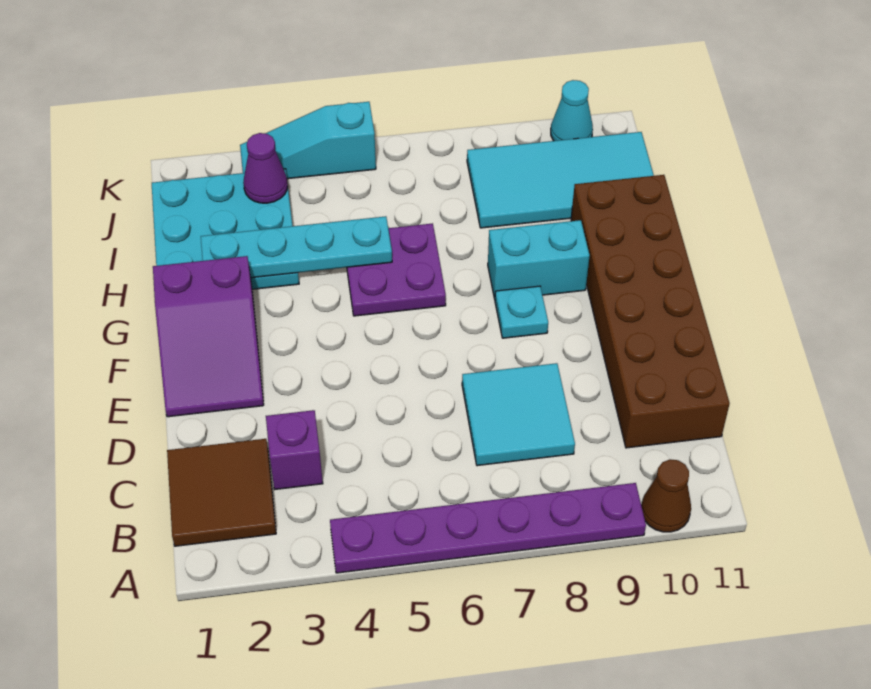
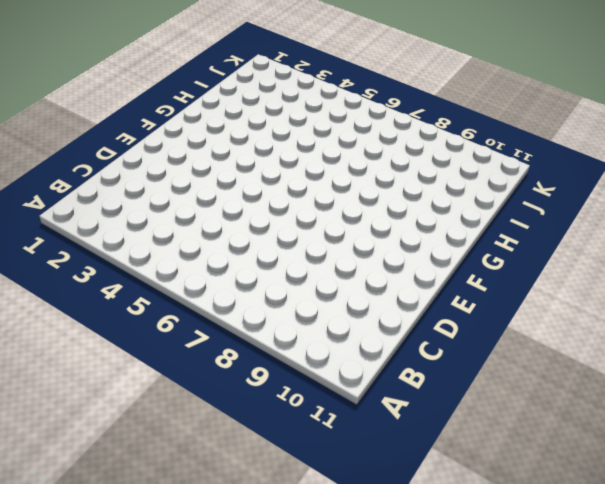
none -> purple plate A4:A9 level 1
none -> brown cone A10 level 1
none -> brown tile B1:C2 level 1

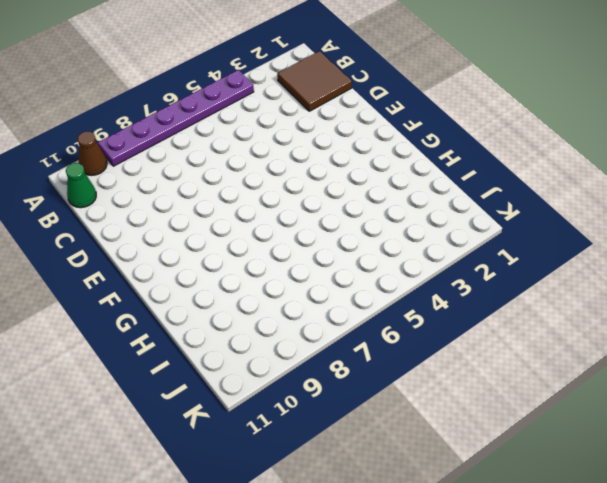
green cone B11 level 1 -> none
none -> purple brick C3 level 1
none -> cyan tile C7:D8 level 1
none -> brown brick C10:H11 level 1

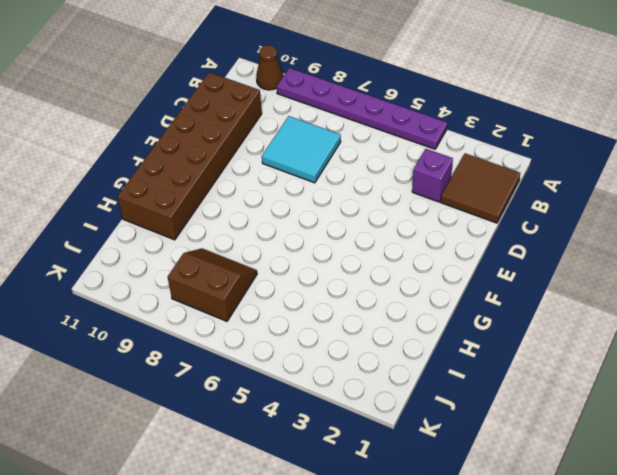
brown slope I7:J8 level 1 top J -> cyan tile I8:J11 level 1
none -> purple slope E1:G2 level 1 top G
none -> cyan plate F8 level 1
none -> purple plate G5:H6 level 1

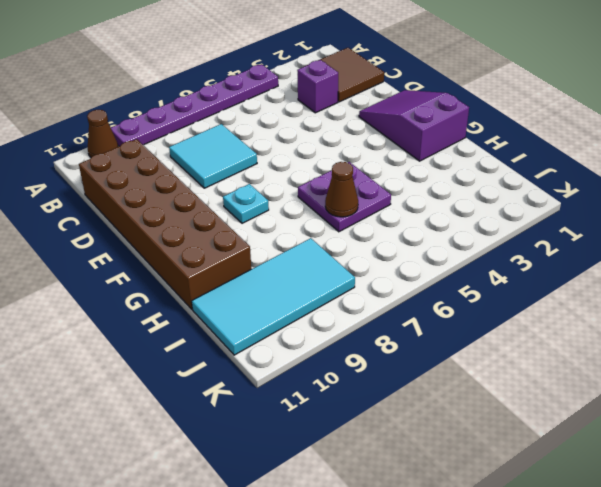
brown cone H6 level 2 -> none
none -> cyan brick G8:G9 level 1
none -> cyan plate H1:J3 level 1
none -> cyan slope K3:K5 level 1 top 5

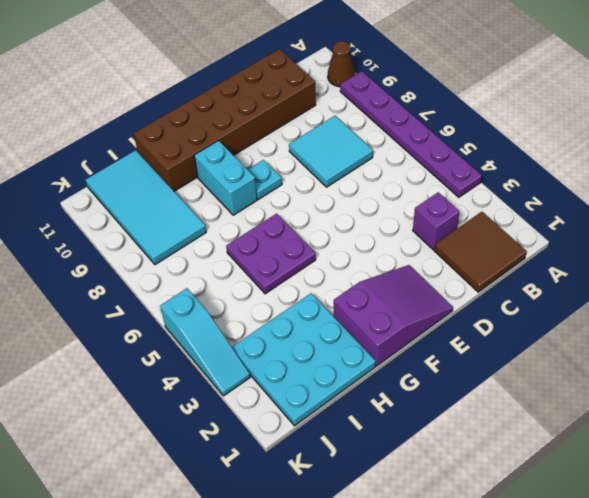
none -> cyan cone K10 level 1
none -> cyan plate H2:H5 level 2
none -> purple cone J3 level 2

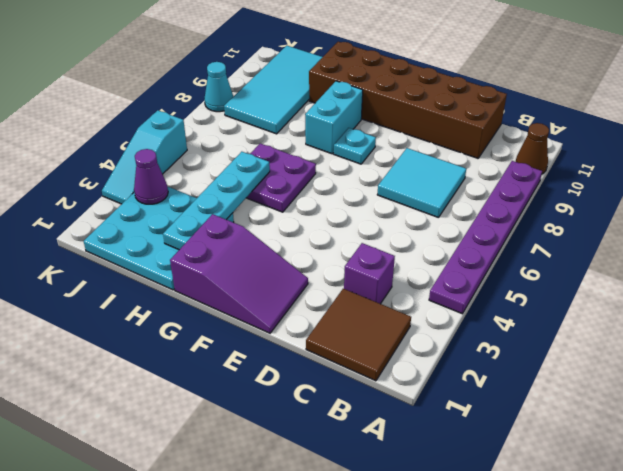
cyan cone K8 level 1 -> cyan cone K10 level 1

